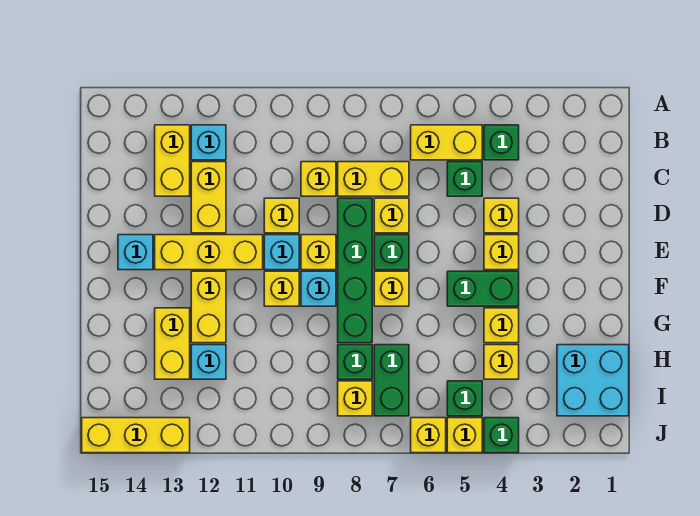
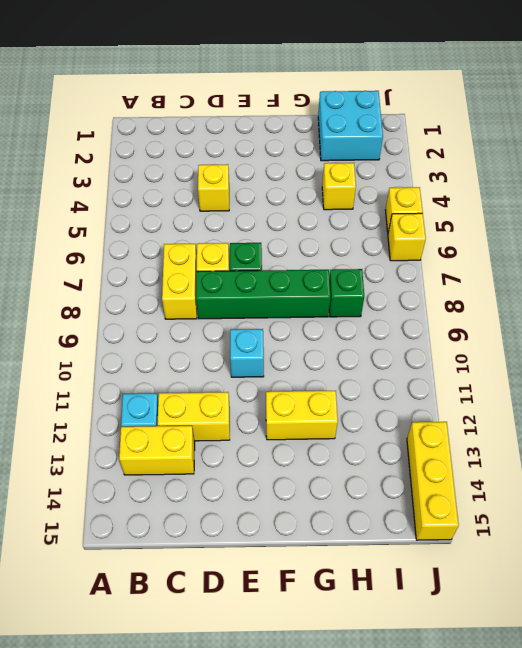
none -> green brick B4 level 1
none -> yellow brick B5:B6 level 1
none -> green brick C5 level 1
none -> yellow brick C9 level 1

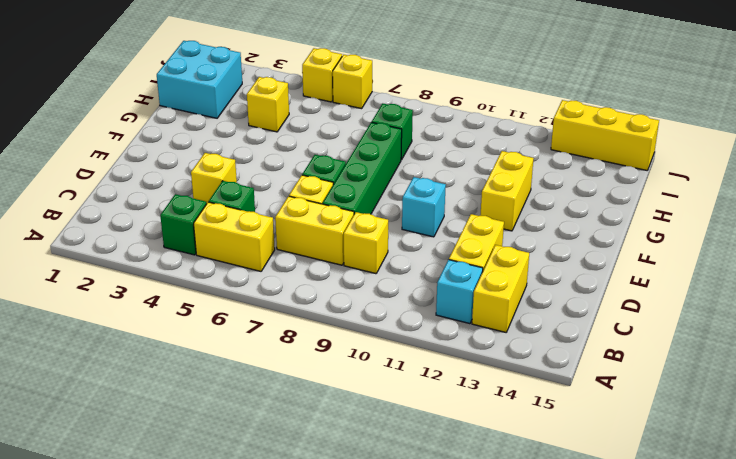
none -> yellow brick D10 level 1
none -> yellow brick E4 level 1
none -> yellow brick E9 level 1
none -> yellow brick E11:E13 level 1

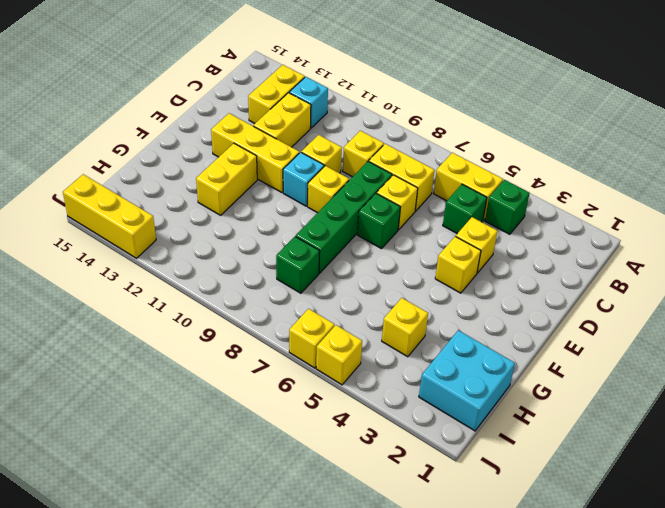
none -> cyan brick E14 level 1
none -> green brick F4:F5 level 1
none -> yellow brick F7 level 1
none -> cyan brick F9 level 1

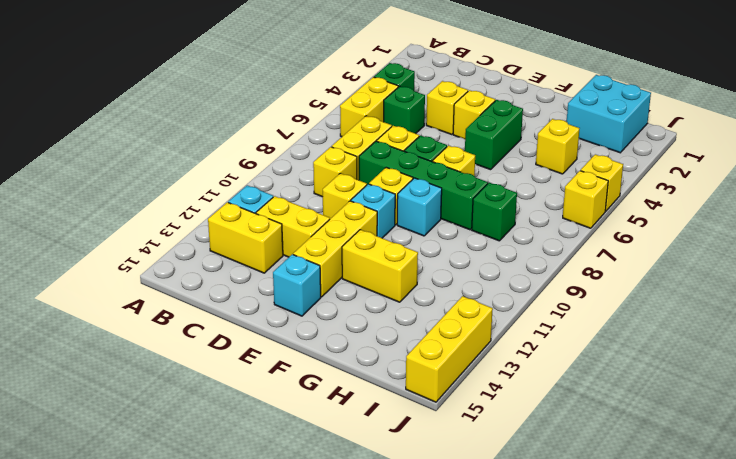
none -> yellow brick F10 level 1
none -> yellow brick G4 level 1
none -> yellow brick G13:H13 level 1
none -> green brick H7:I7 level 1

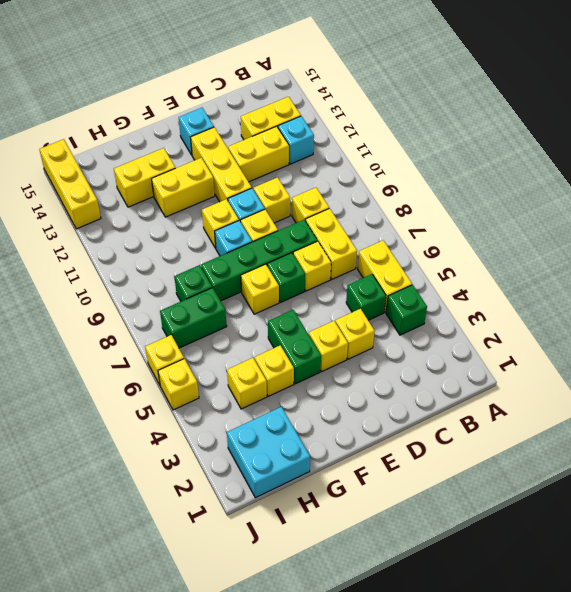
none -> cyan brick H12 level 1
none -> green brick I5 level 1
none -> yellow brick I8 level 1
none -> green brick J4 level 1

